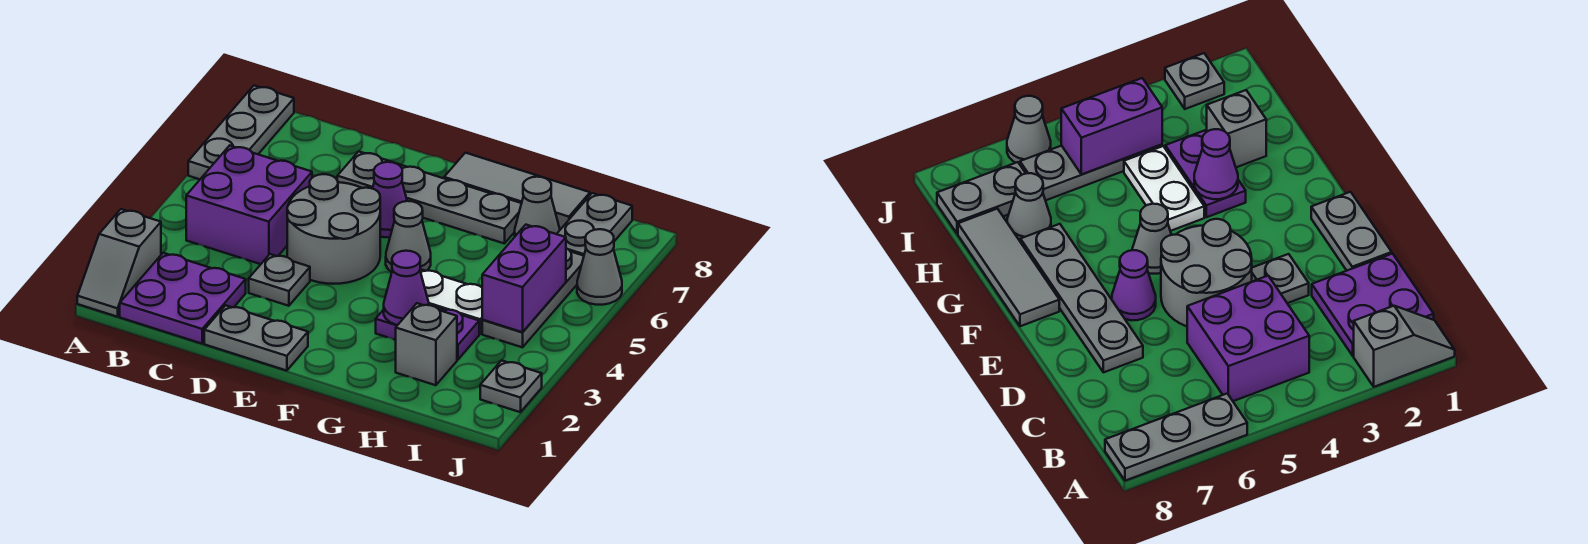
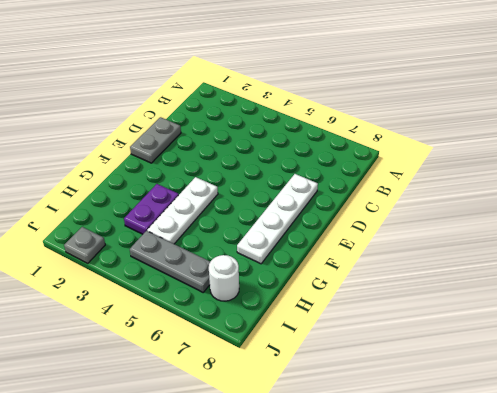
white plate D7:G7 level 1 -> grey plate D7:G7 level 1
white plate F4:H4 level 1 -> white plate G4:H4 level 1
white round brick I7 level 1 -> grey plate I7:I8 level 1
none -> grey slope A1:A2 level 1 top 2
none -> grey plate A6:A8 level 1
none -> purple plate B1:C2 level 1

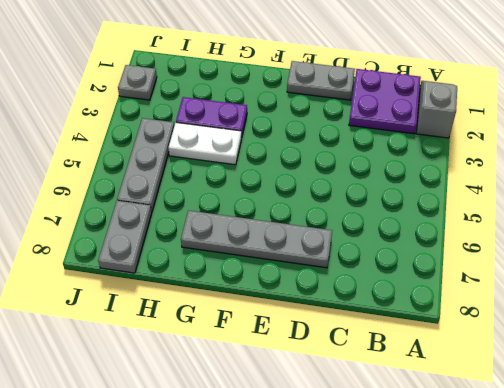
none -> grey plate A6:A8 level 1
none -> purple brick B4:C5 level 1
none -> grey plate D3 level 1

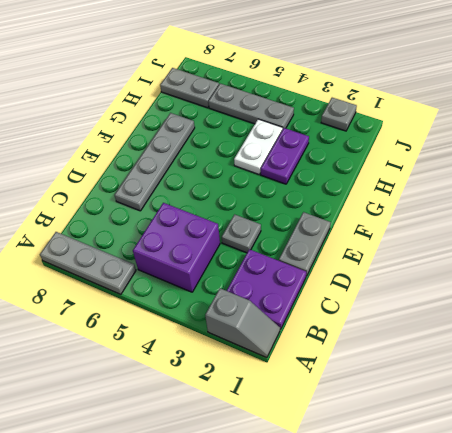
none -> grey round brick D4:E5 level 1
none -> purple cone E6 level 1
none -> grey cone F5 level 1

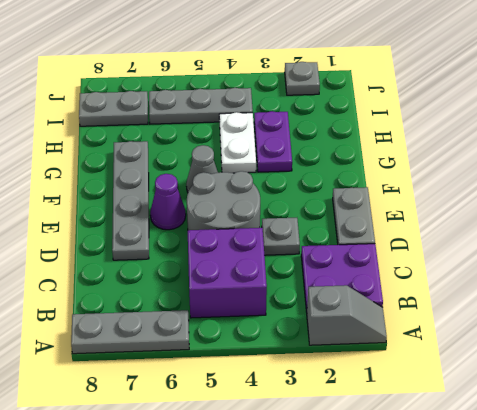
none -> grey tile F8:H8 level 1
none -> grey brick H2 level 1
none -> grey cone H7 level 1

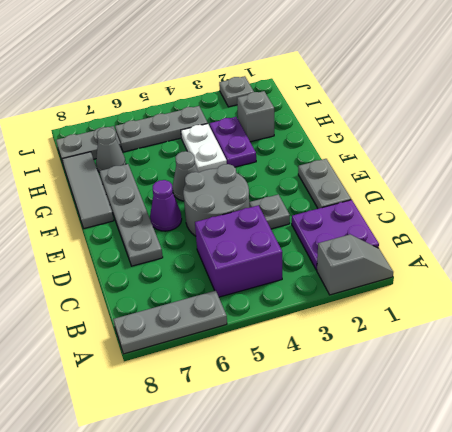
none -> grey cone J6 level 1
none -> purple cone G3 level 2
none -> purple brick I4:I5 level 2

